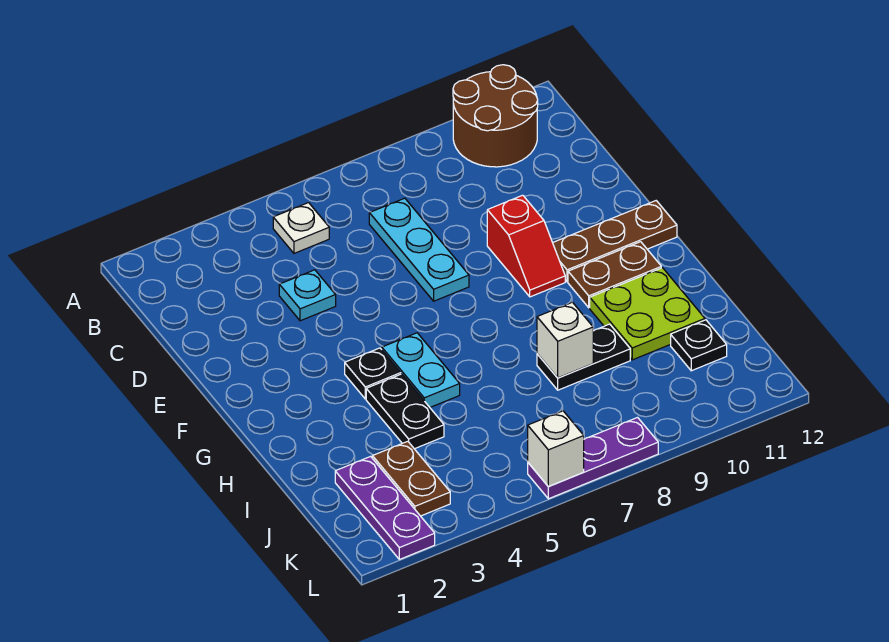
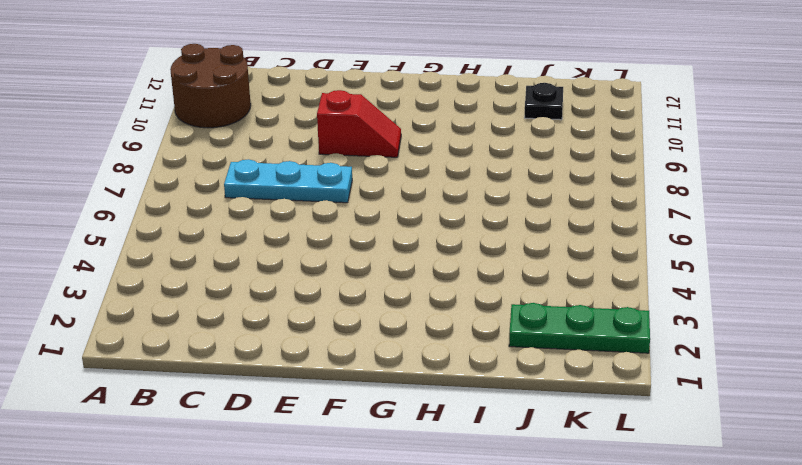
green plate J2:L2 level 1 -> purple plate J2:L2 level 1
none -> white plate B5 level 1
none -> cyan plate D4 level 1
none -> brown plate F10:F12 level 1

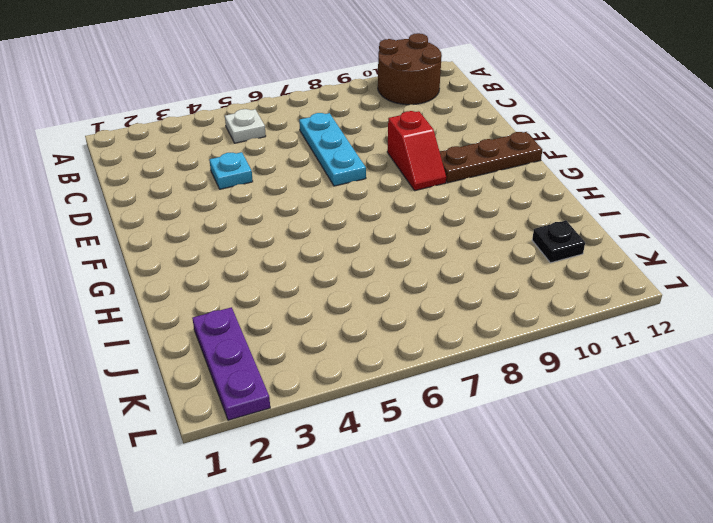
none -> black plate G4 level 1
none -> cyan plate G5:H5 level 1
none -> brown plate G10:G11 level 1

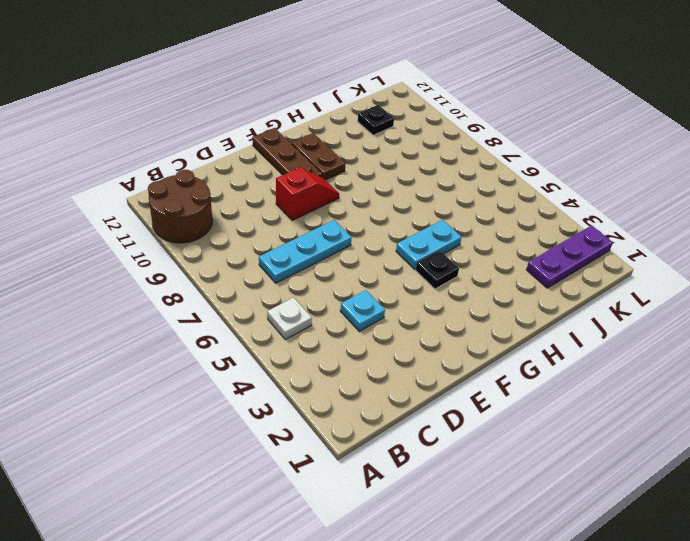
none -> black plate H4:I4 level 1
none -> lime plate H10:I11 level 1
none -> black plate I8:I9 level 1

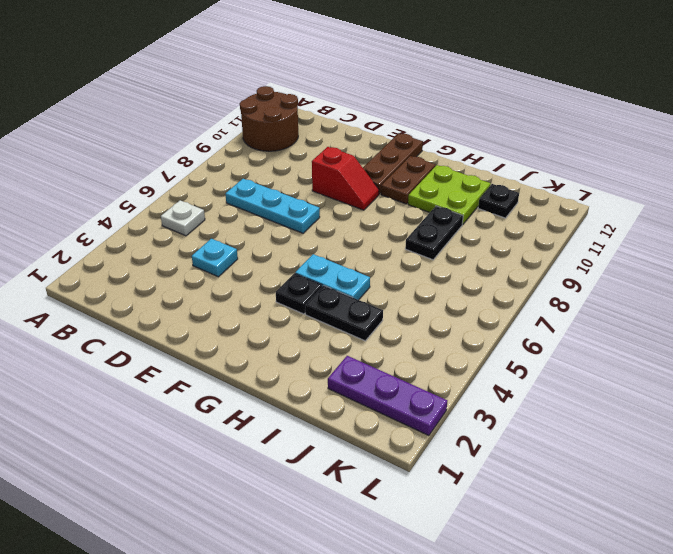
none -> brown plate J3:K3 level 1
none -> purple plate L6:L8 level 1
none -> white brick I8 level 2

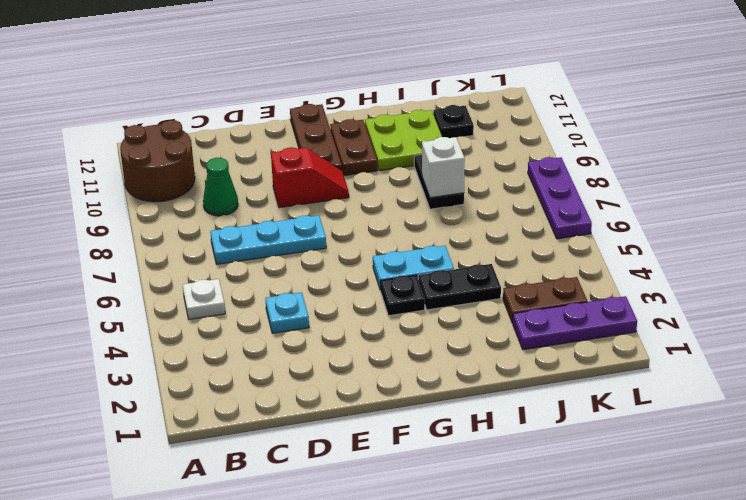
green cone C9 level 1 -> none
none -> white brick L6 level 2

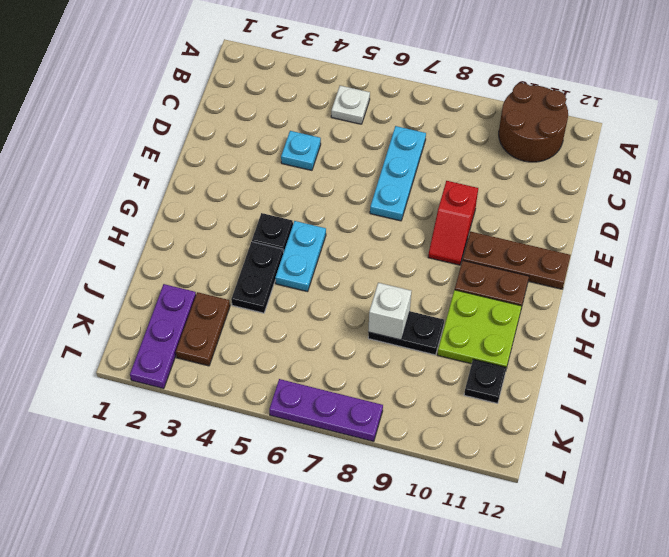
none -> white brick L6 level 2

